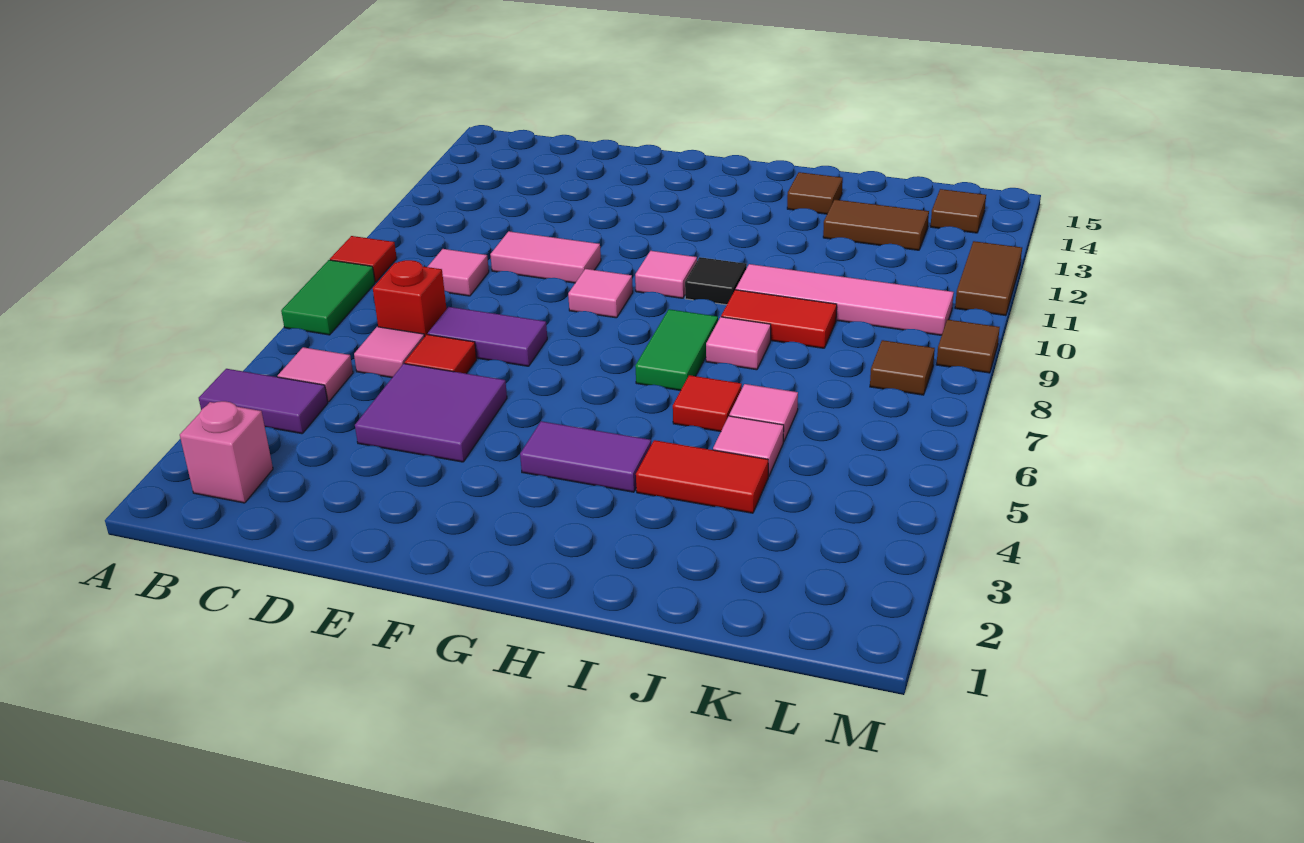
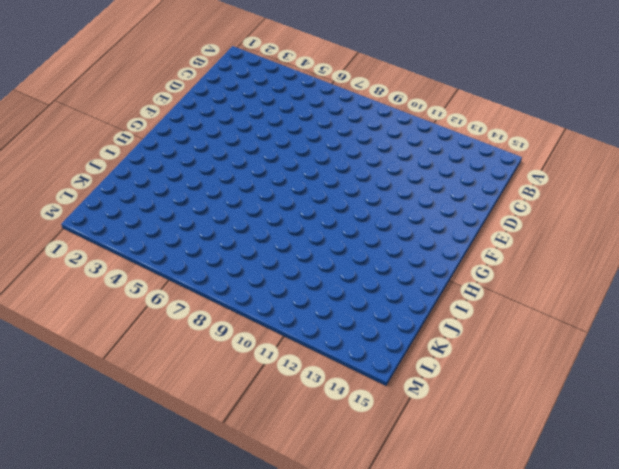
none -> purple tile A4:B4 level 1
none -> green tile A7:A8 level 1
none -> red tile A9 level 1
none -> pink brick B2 level 1

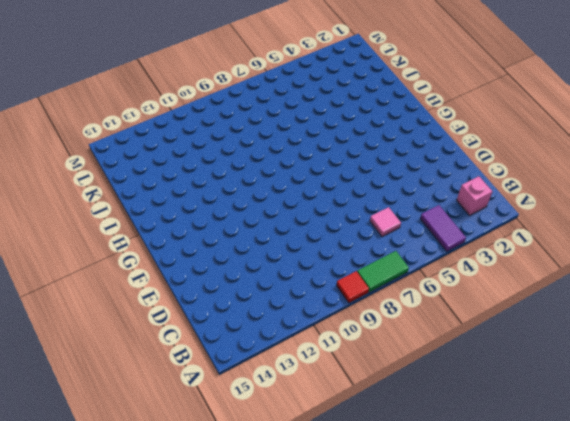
none -> pink tile B5 level 1
none -> red brick C7 level 1
none -> pink tile C9 level 1
none -> purple tile D4:E5 level 1

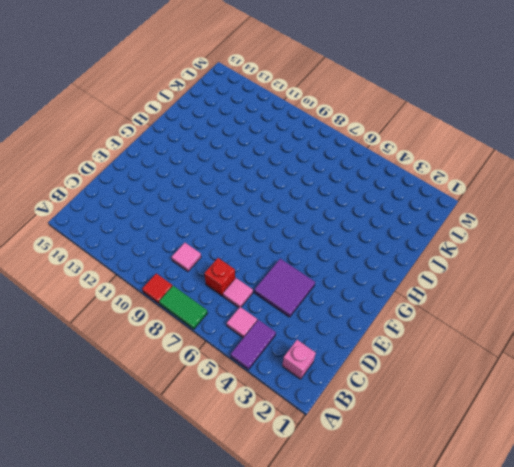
none -> red tile D6 level 1
none -> purple tile D7:E7 level 1
none -> pink tile D10:E10 level 1
none -> pink tile F9 level 1

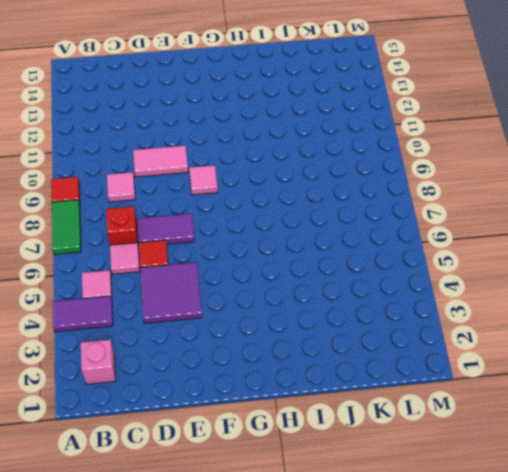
none -> purple tile G4:H4 level 1
none -> pink tile G10 level 1
none -> green tile H7:H8 level 1
none -> black tile H10 level 1

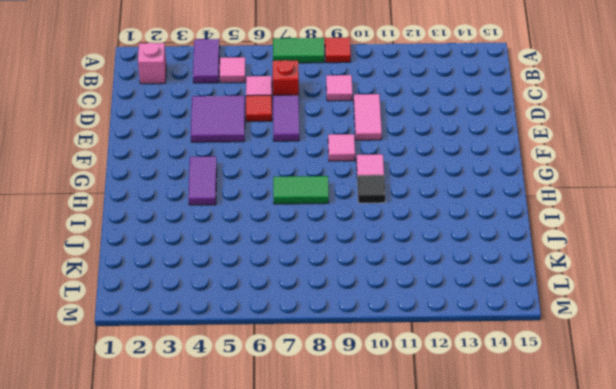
none -> red tile I4:J4 level 1
none -> red tile I6 level 1
none -> pink tile I8 level 1
none -> red tile I9:J9 level 1

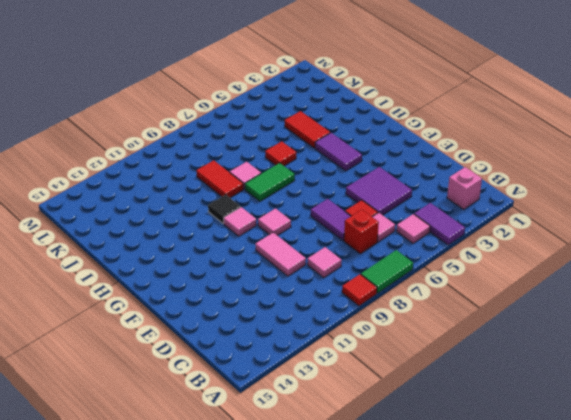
none -> pink tile I10:L10 level 1
none -> brown tile I14 level 1
none -> pink tile J5 level 1
none -> pink tile J6 level 1

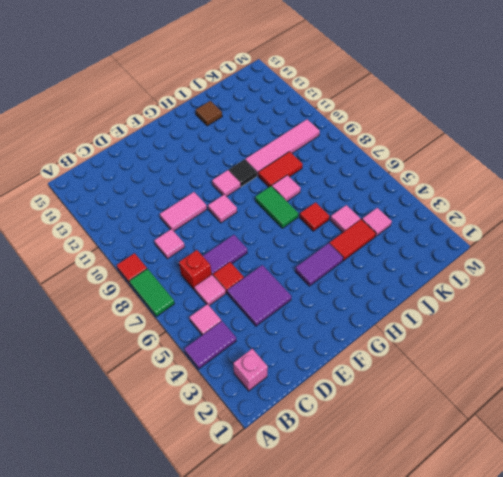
pink tile K4 level 1 -> pink tile J6 level 1
none -> brown tile J13:K13 level 1
none -> brown tile L8 level 1
none -> brown tile L14 level 1
none -> brown tile M9 level 1

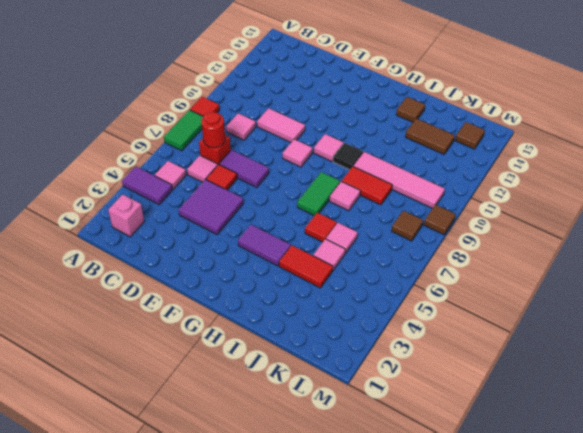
red round brick C7 level 2 -> none
none -> brown tile M11:M12 level 1

